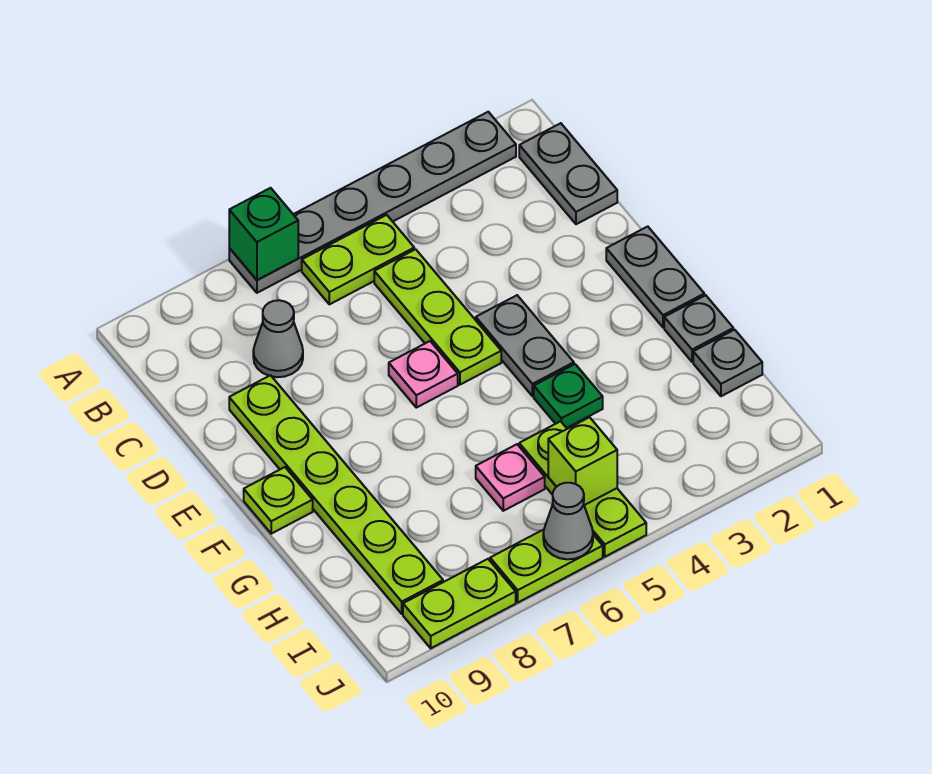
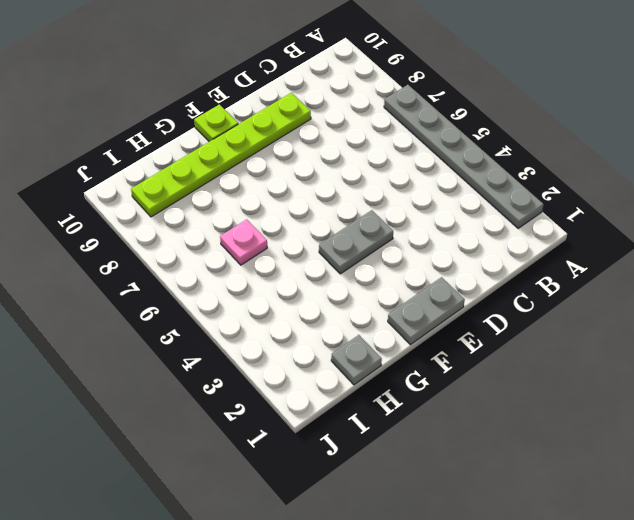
none -> grey plate B1:C1 level 1
none -> lime plate B5:B6 level 1
none -> lime plate C5:E5 level 1

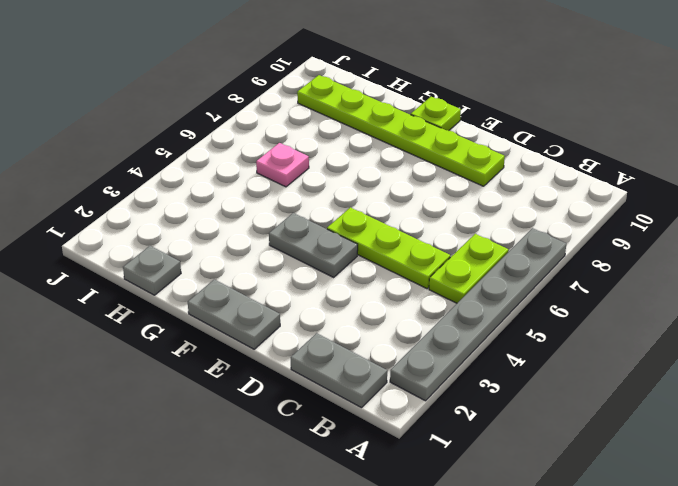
none -> grey cone C8 level 1
none -> pink plate E6 level 1
none -> grey plate G1 level 1

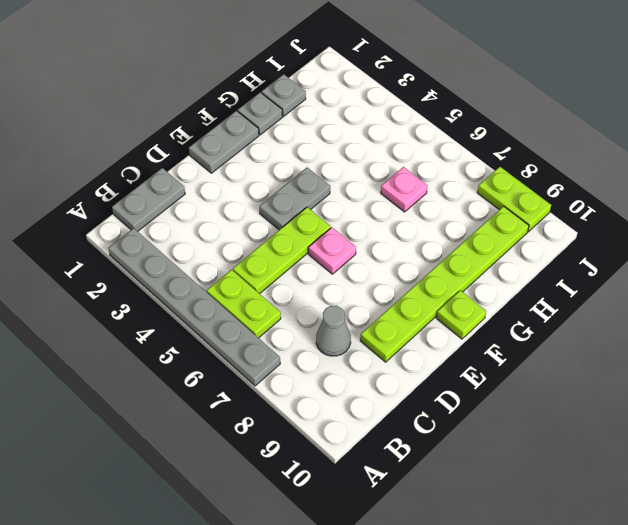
none -> green plate G4 level 1
none -> lime plate H5:J5 level 1
none -> lime plate J6:J7 level 1

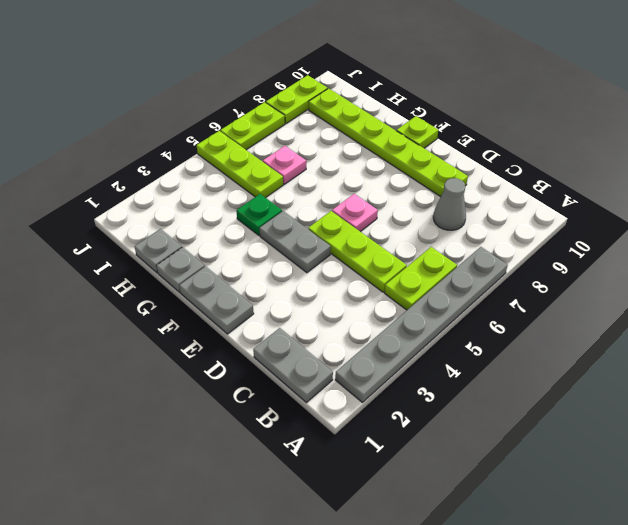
none -> green brick A7 level 2
none -> lime brick I5 level 2
none -> grey cone J6 level 2

